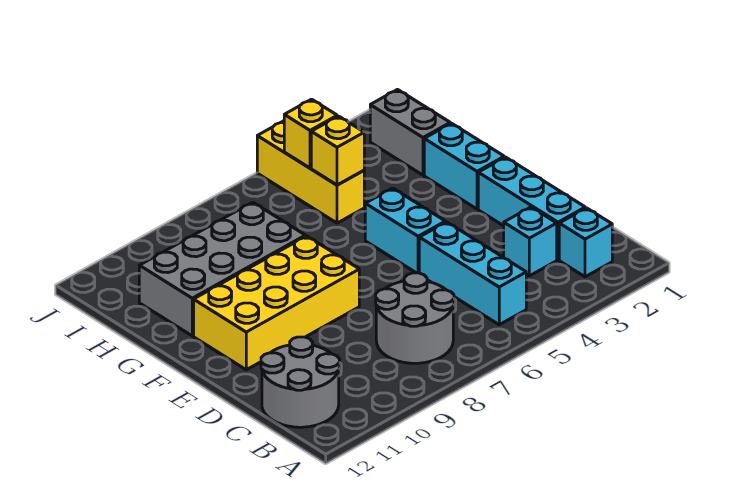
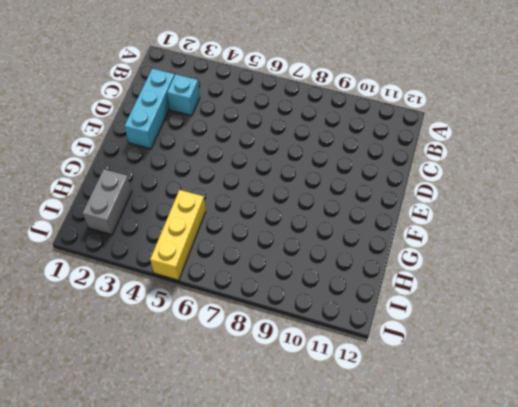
none -> cyan brick B2 level 1
none -> cyan brick B5:D5 level 1
none -> grey round brick B7:C8 level 1

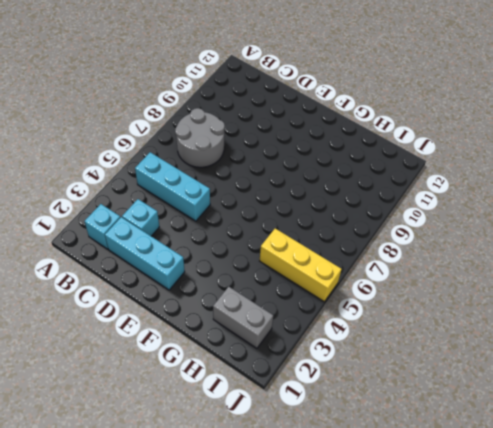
none -> grey round brick B11:C12 level 1
none -> cyan brick E5:F5 level 1
none -> yellow brick E8:F11 level 1

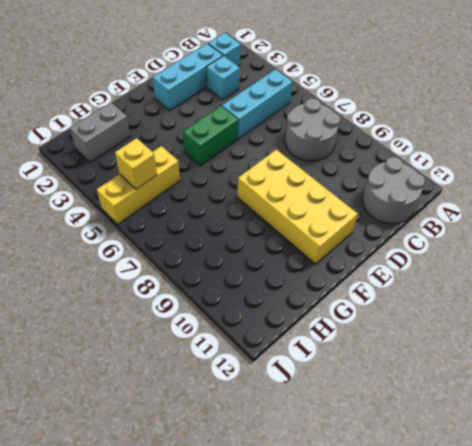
green brick E5:F5 level 1 -> cyan brick E5:F5 level 1
none -> cyan brick F2:G2 level 1
none -> grey brick G8:H11 level 1
none -> yellow brick H5 level 2

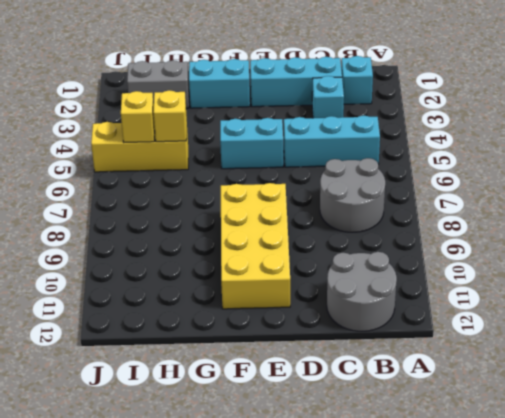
none -> grey brick G8:H11 level 1

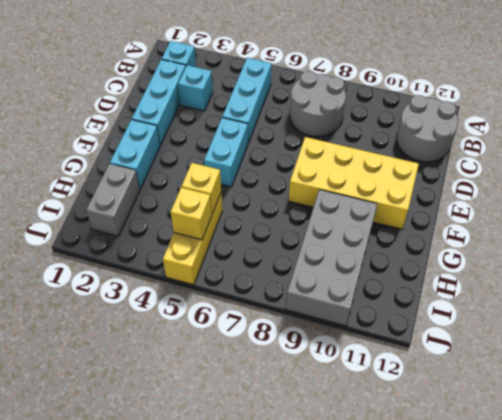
grey brick G9:J10 level 1 -> grey brick G8:H11 level 1

